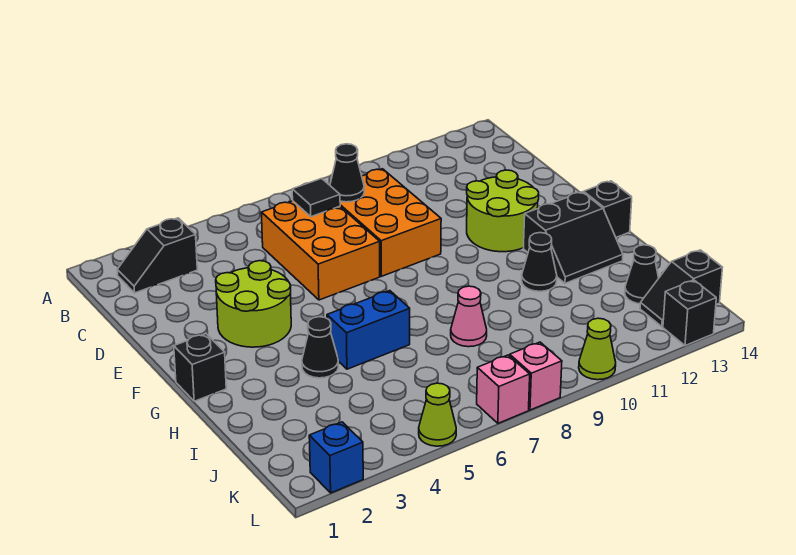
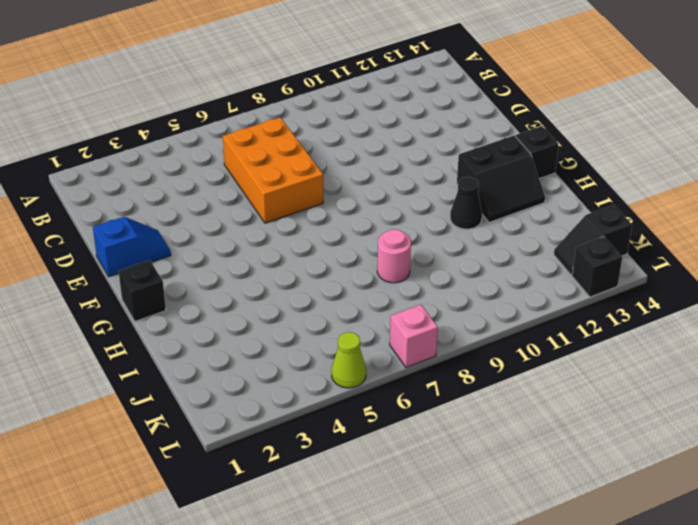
blue slope E1:E2 level 1 top 1 -> none
pink round brick I8 level 1 -> pink cone I8 level 1
none -> black slope B2:B3 level 1 top 3
none -> orange brick C8:E9 level 1
none -> lime round brick E3:F4 level 1

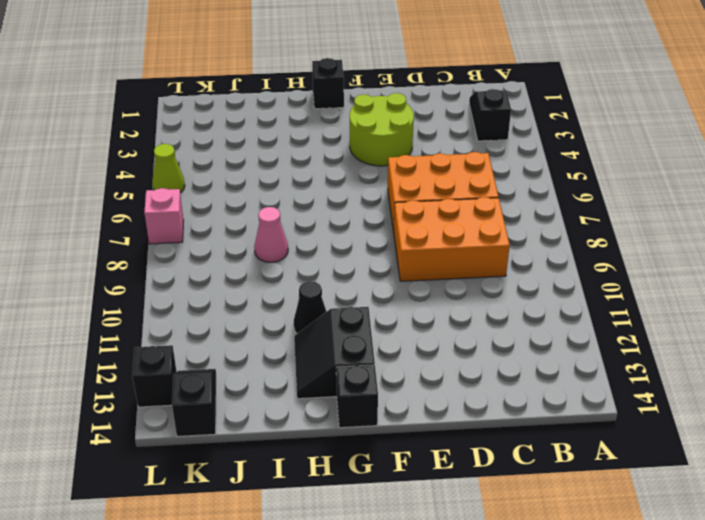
none -> lime round brick E11:F12 level 1
none -> black cone H4 level 1
none -> blue brick H5:H6 level 1

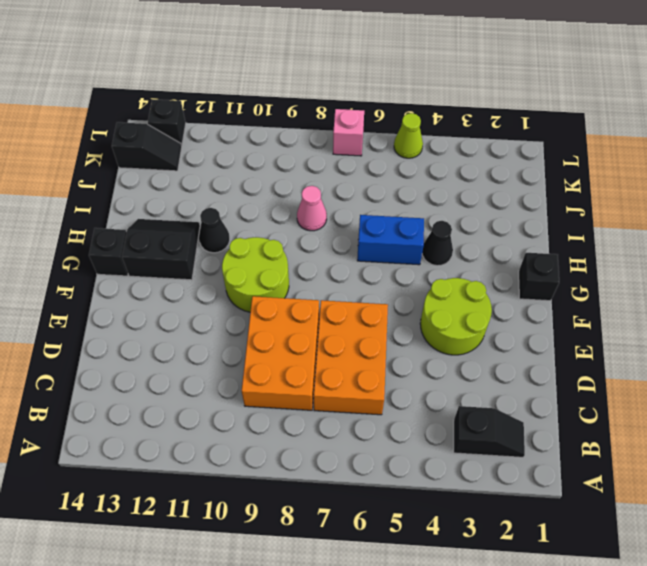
lime round brick F9:G10 level 1 -> lime round brick E11:F12 level 1
none -> black cone J13 level 1
none -> blue brick L2 level 1
none -> pink brick L8 level 1

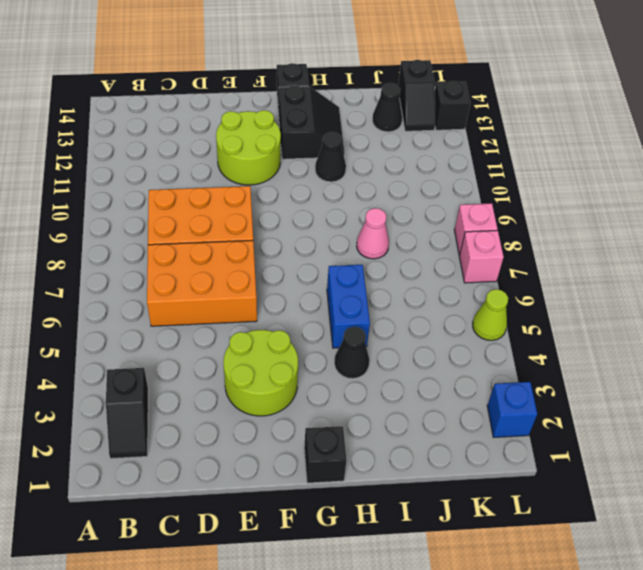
none -> lime cone L10 level 1
none -> black tile C7 level 2
none -> black cone C8 level 2

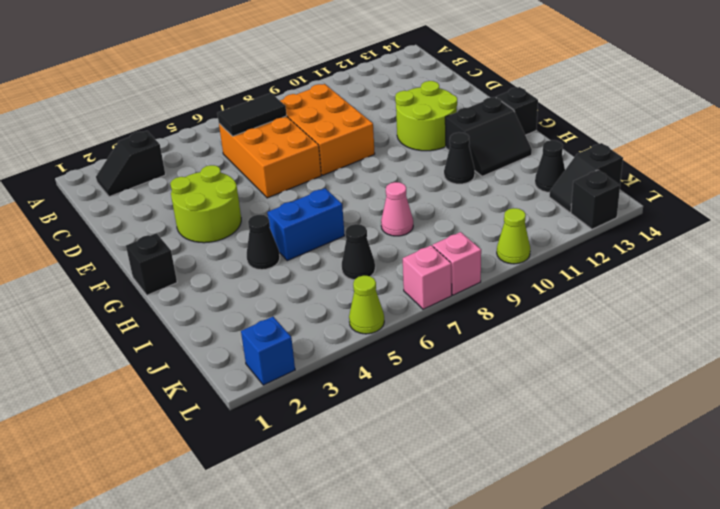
black tile C6:C7 level 2 -> black tile C7 level 2
black cone J6 level 1 -> black cone C8 level 2

